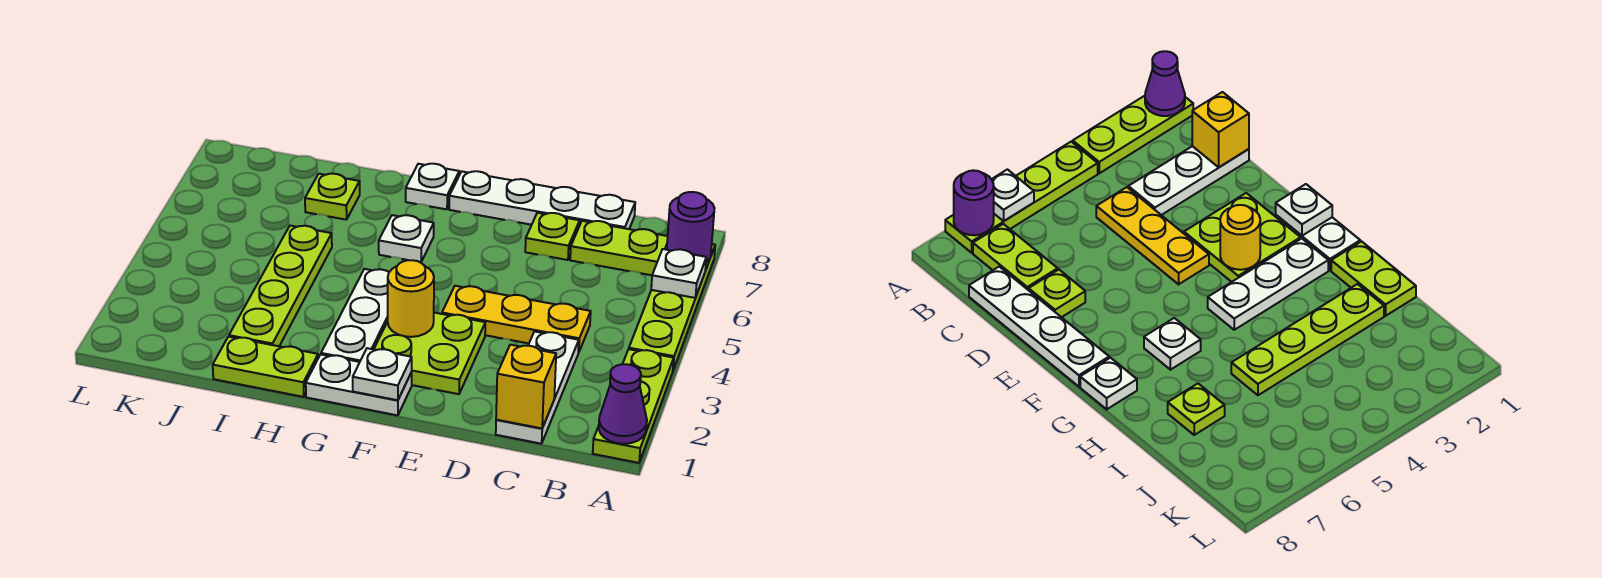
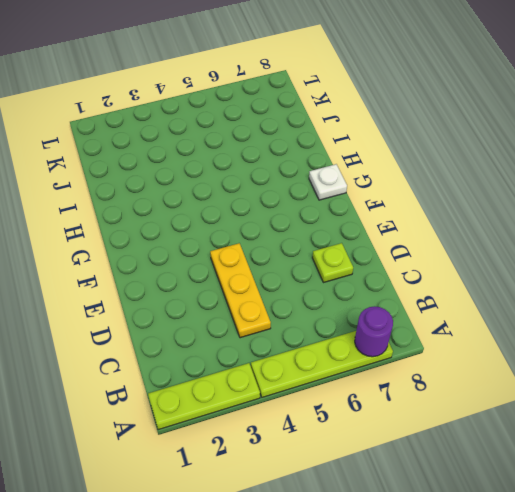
none -> lime plate B7:C7 level 1
none -> white plate C1:C3 level 1
none -> white plate C8:F8 level 1

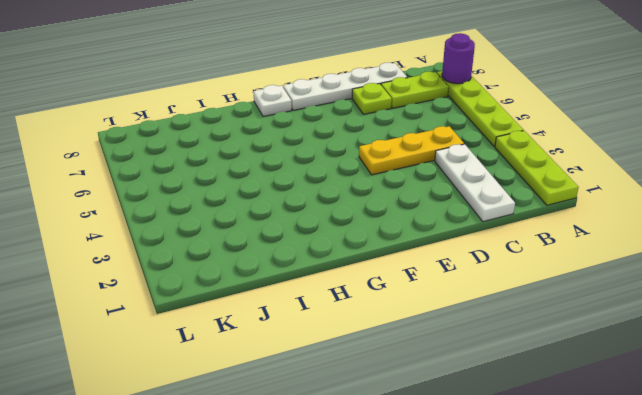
none -> lime plate E2:F3 level 1
none -> white plate F1:G1 level 1
none -> white plate G2:G4 level 1

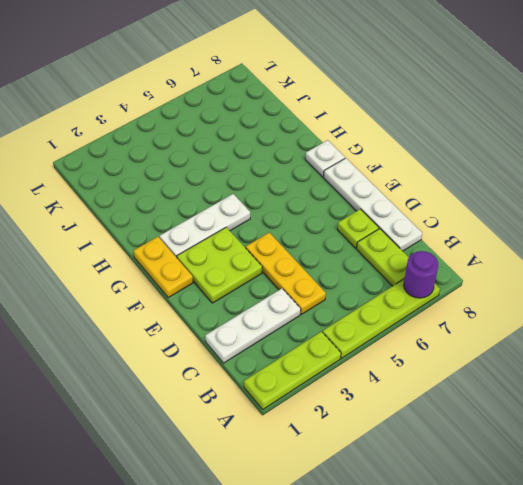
yellow plate F1:G1 level 1 -> white plate F1:G1 level 1
none -> white plate G6 level 1
none -> lime plate H1:I1 level 1
none -> lime plate I2:I5 level 1

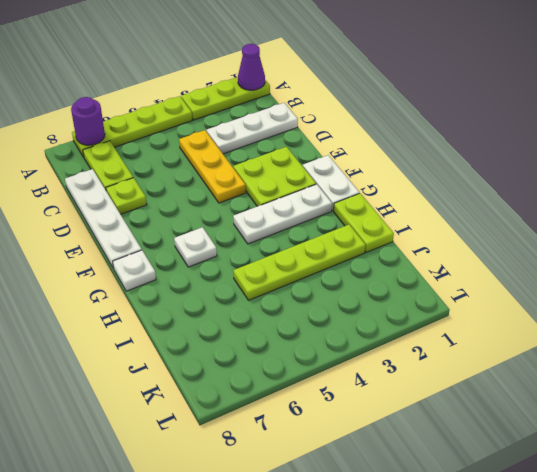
none -> lime plate I7 level 1
none -> white plate A6 level 2
none -> yellow brick C1 level 2

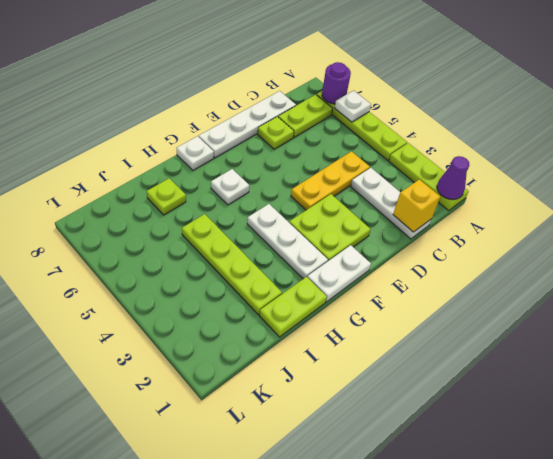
none -> white plate F1 level 2
none -> yellow round brick F3 level 2

